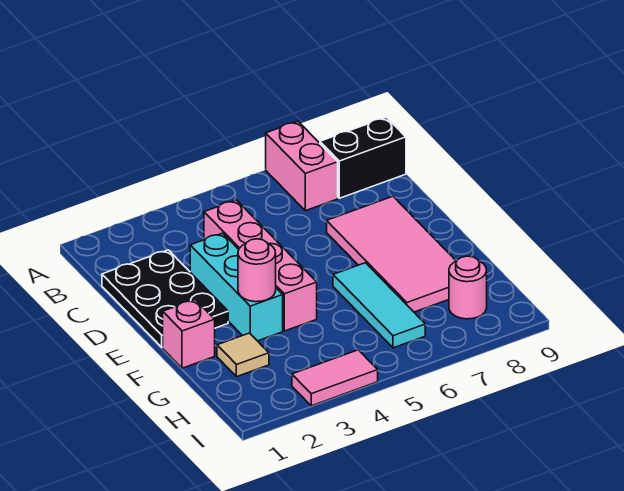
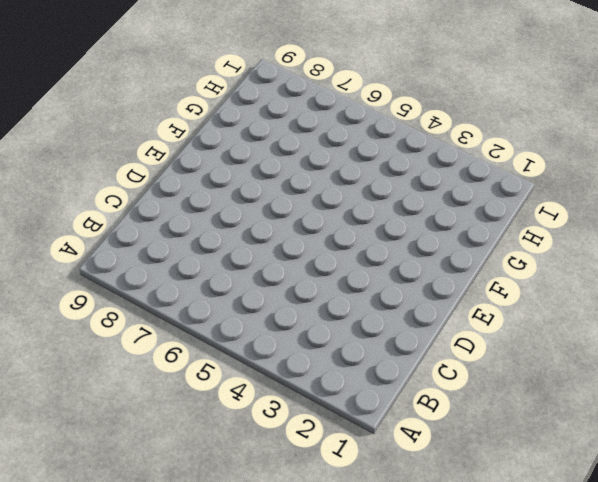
none -> pink brick A7:B7 level 1
none -> black brick B8:B9 level 1
none -> black plate C1:E2 level 1

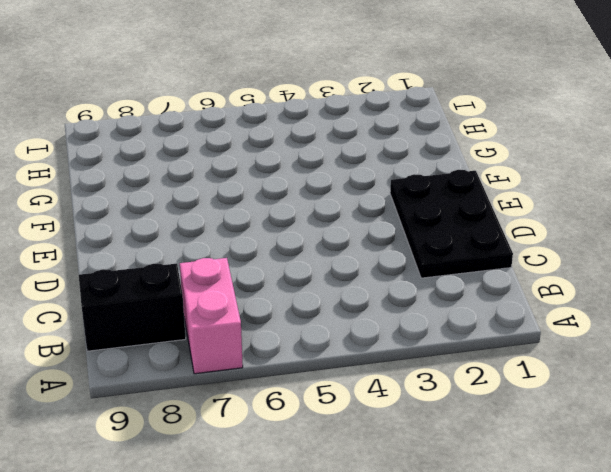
none -> pink brick C4:F4 level 1
none -> cyan brick D3:F3 level 1
none -> pink tile D7:G8 level 1

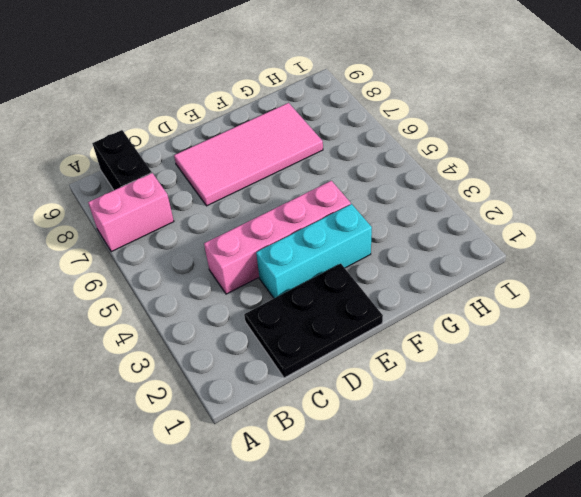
none -> pink brick F1 level 1
none -> cyan tile F6:H6 level 1
none -> tan tile G2 level 1

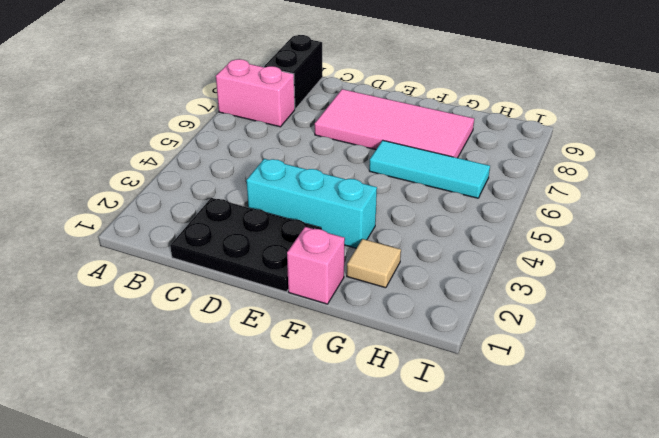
none -> pink brick C4:F4 level 1
none -> pink round brick H8 level 1
none -> pink tile I3:I4 level 1

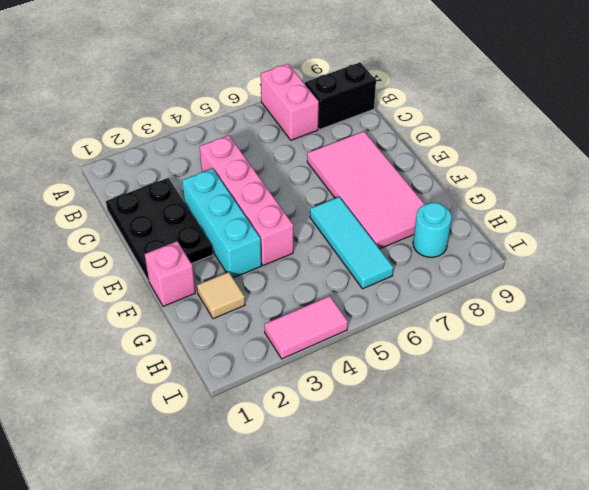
cyan round brick H8 level 1 -> pink round brick H8 level 1
none -> pink round brick F3 level 2

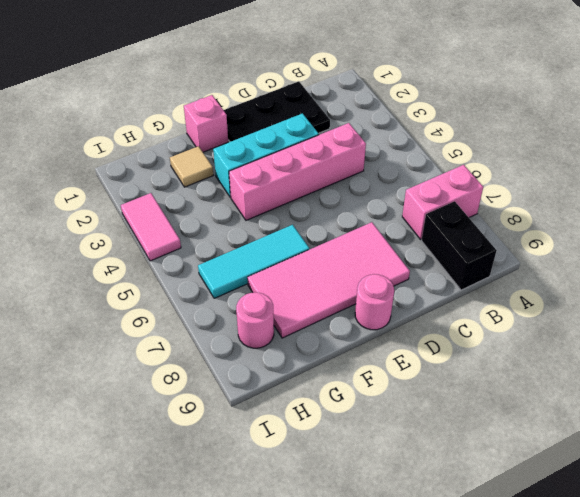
pink round brick E9 level 1 -> pink round brick F3 level 2

